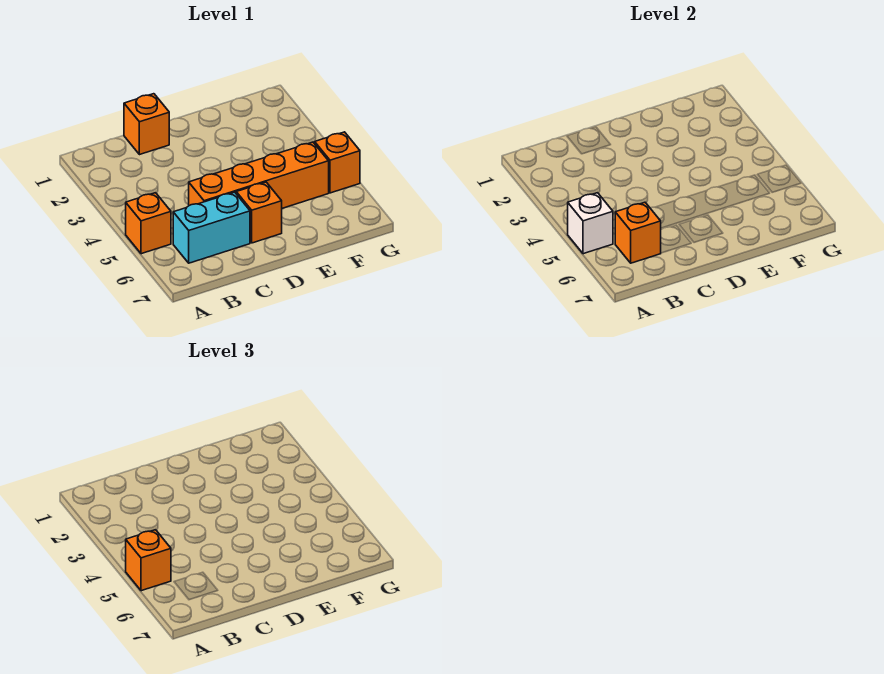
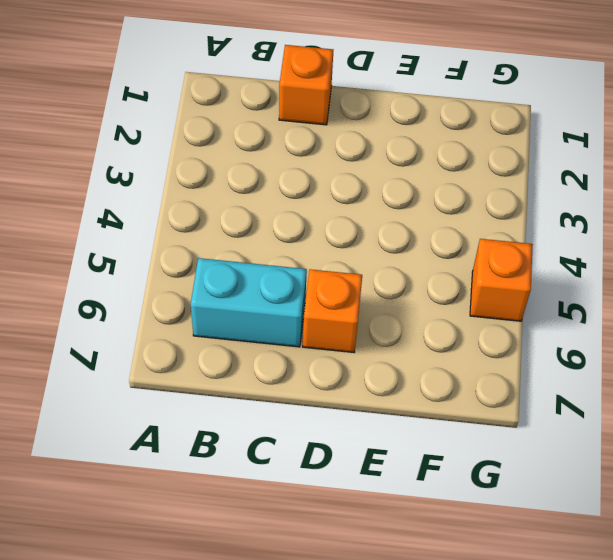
none -> orange brick A5 level 1
none -> orange brick C5:F5 level 1

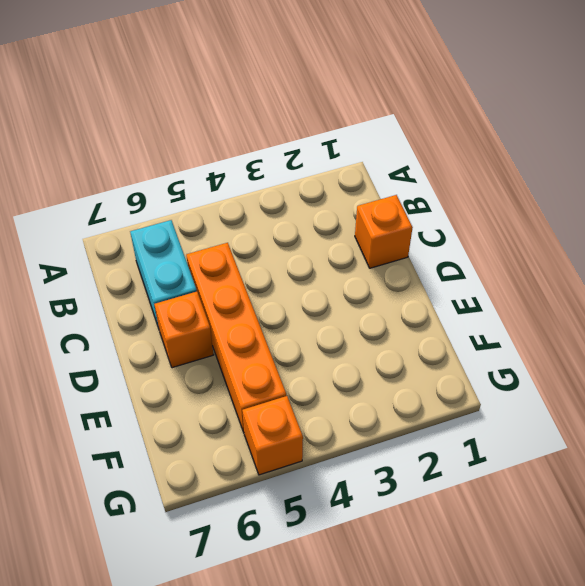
none -> orange brick A5 level 1
none -> white brick A5 level 2

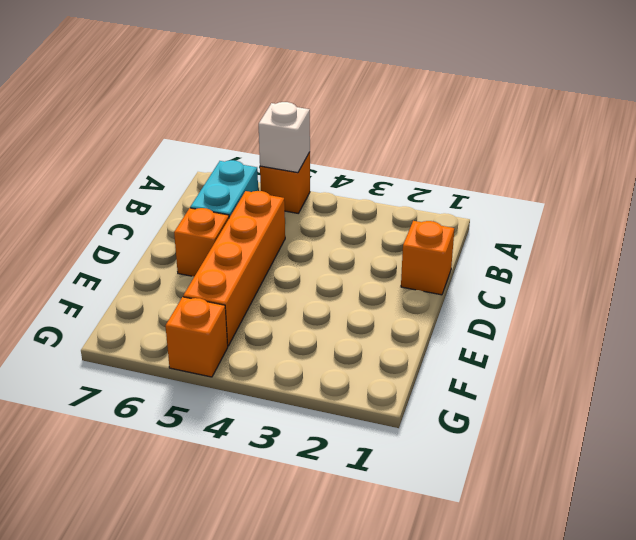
none -> orange brick B6 level 2
none -> orange brick A5 level 3

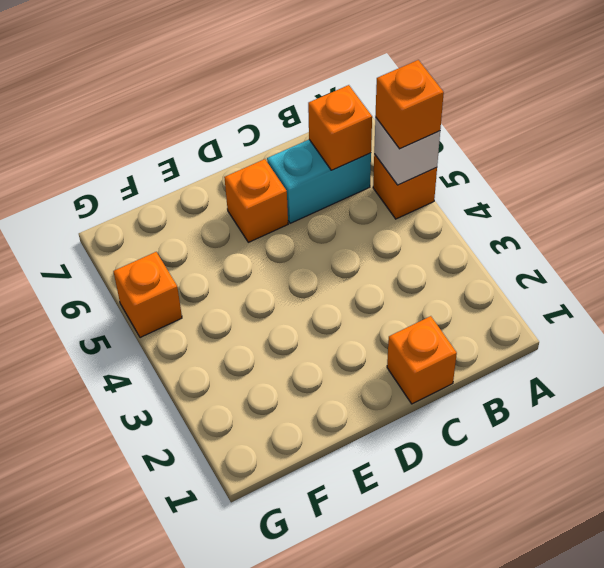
none -> orange brick C5:F5 level 1

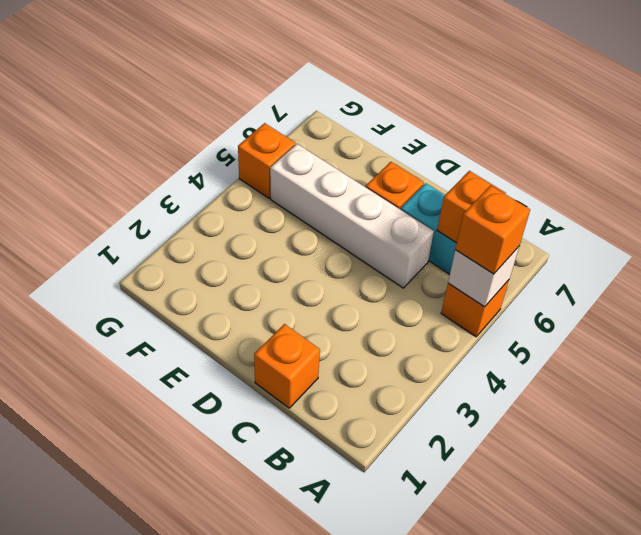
white brick C5:F5 level 1 -> orange brick C5:F5 level 1

